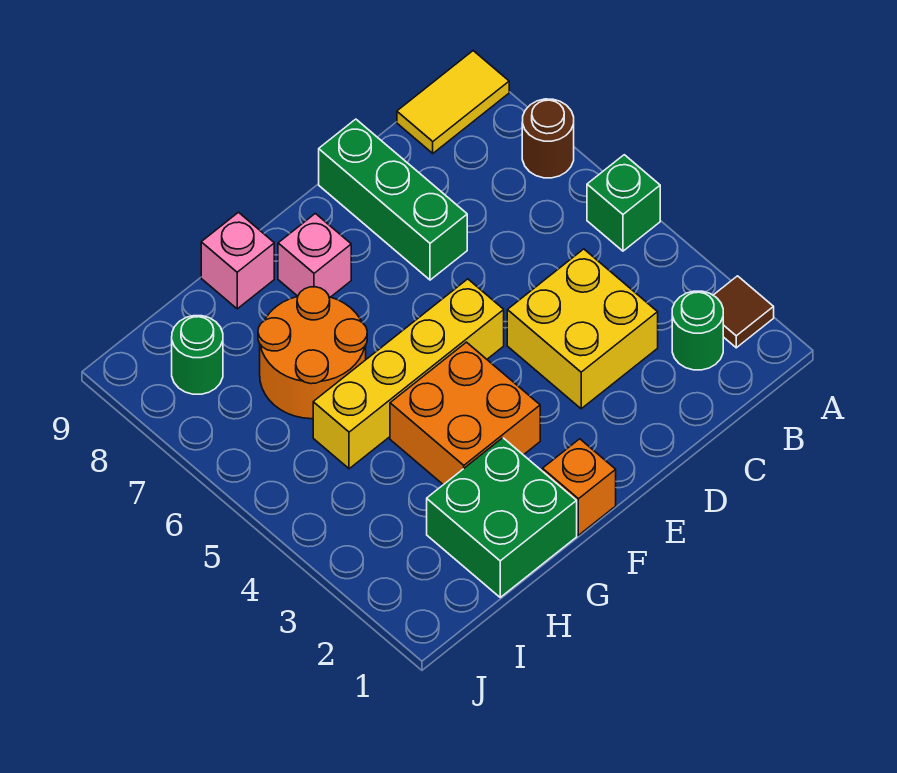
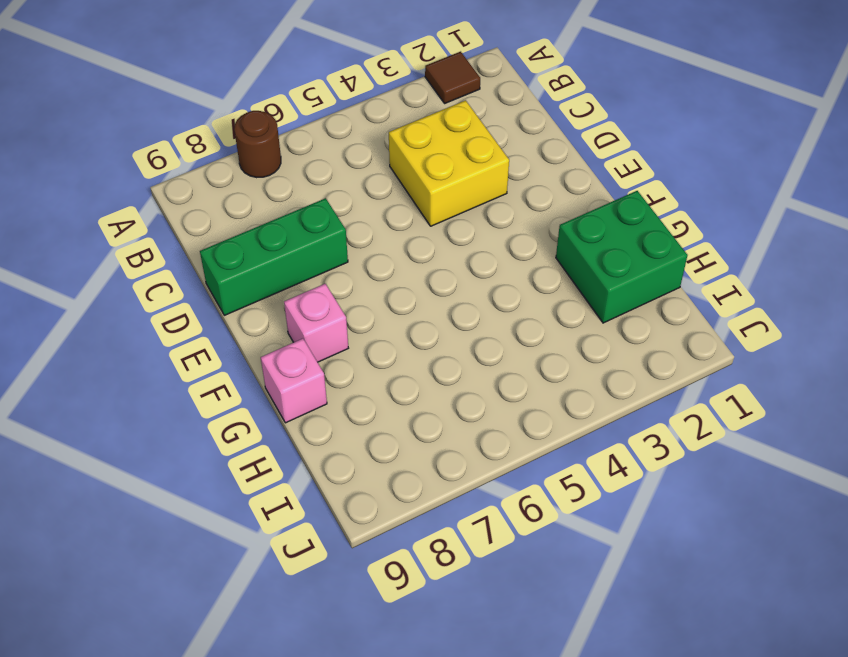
none -> green brick A5 level 1
none -> yellow tile A9:B9 level 1
none -> green round brick B2 level 1

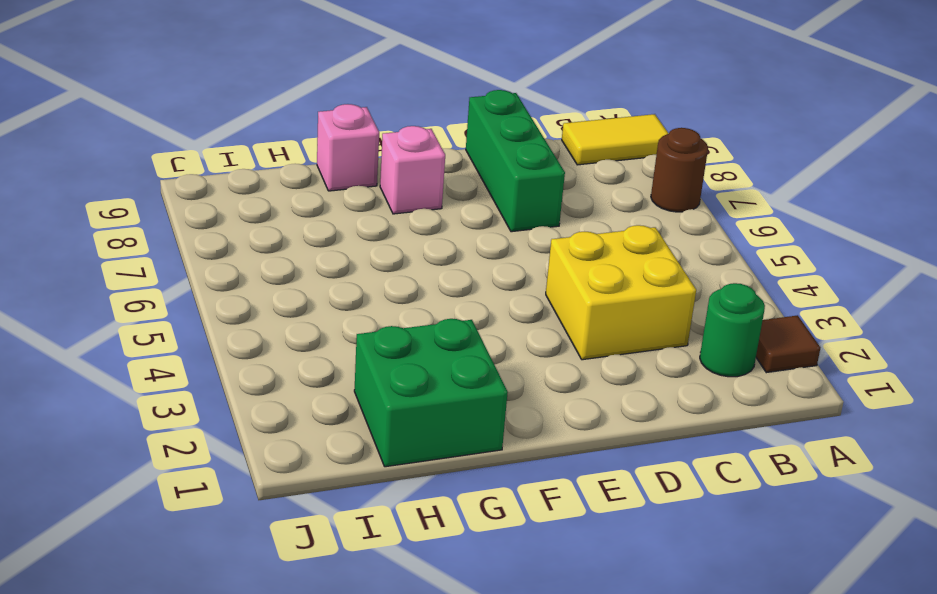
none -> green brick A5 level 1
none -> yellow brick E5:H5 level 1
none -> orange brick F1 level 1

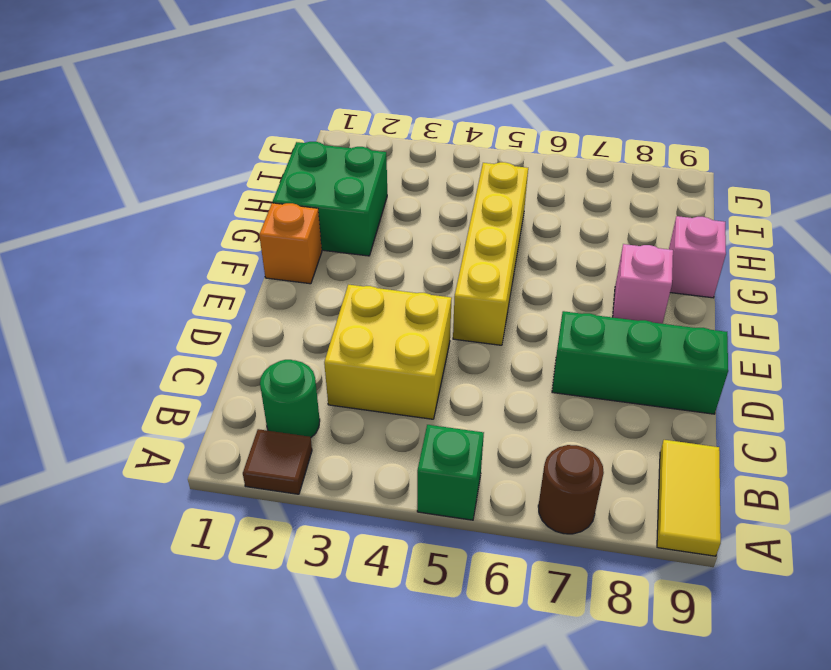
none -> orange brick F3:G4 level 1
none -> orange round brick G6:H7 level 1
none -> green round brick I8 level 1

